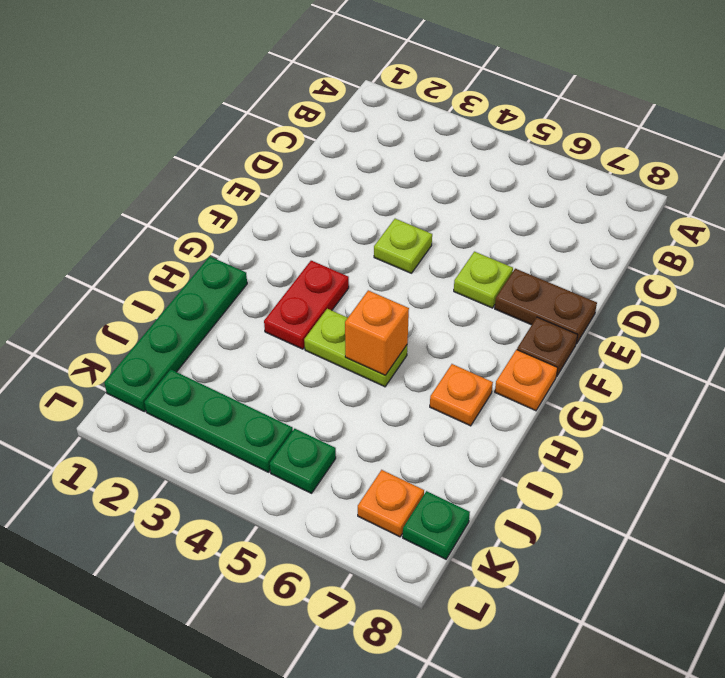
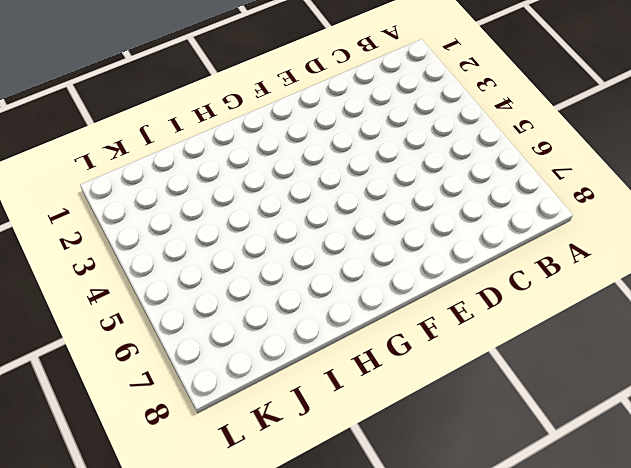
none -> lime plate E4 level 1
none -> lime plate E6 level 1
none -> brown plate E7:E8 level 1

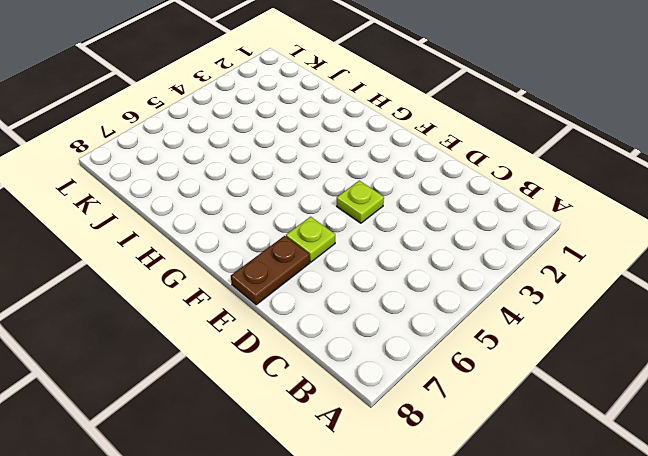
none -> brown plate F8 level 1
none -> red plate G3:H3 level 1
none -> orange plate G8 level 1

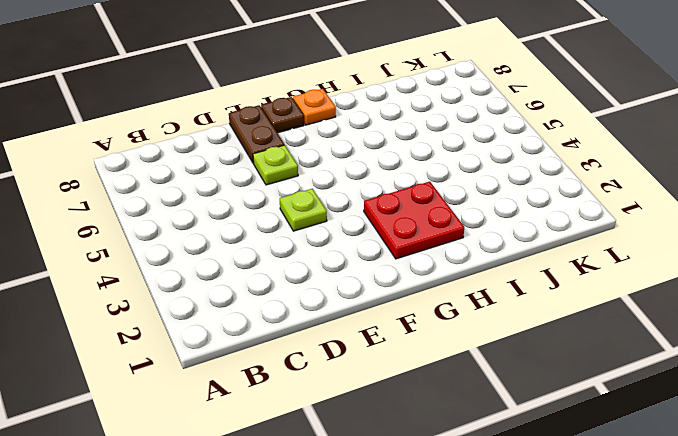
red plate G2:H3 level 1 -> red plate G3:H3 level 1
none -> green plate H1:K1 level 1
none -> lime plate H4:H5 level 1
none -> orange plate H7 level 1

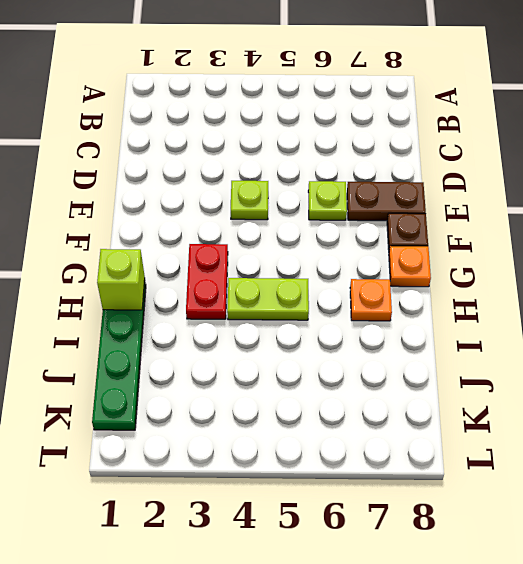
lime brick H1 level 2 -> none
none -> green plate K2:K4 level 1
none -> green plate K5 level 1
none -> orange plate K7 level 1

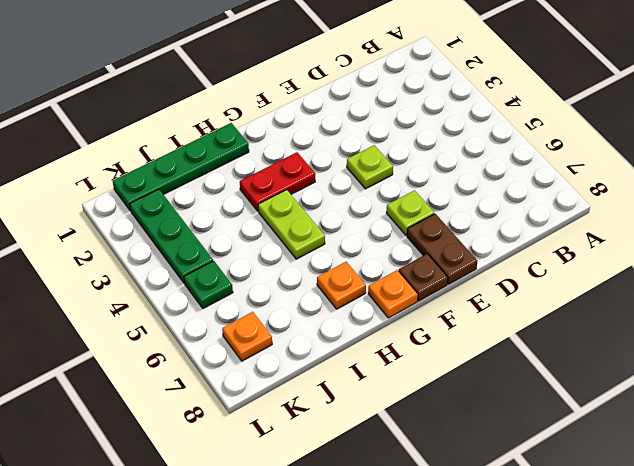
none -> green plate K8 level 1
none -> orange brick H5 level 2

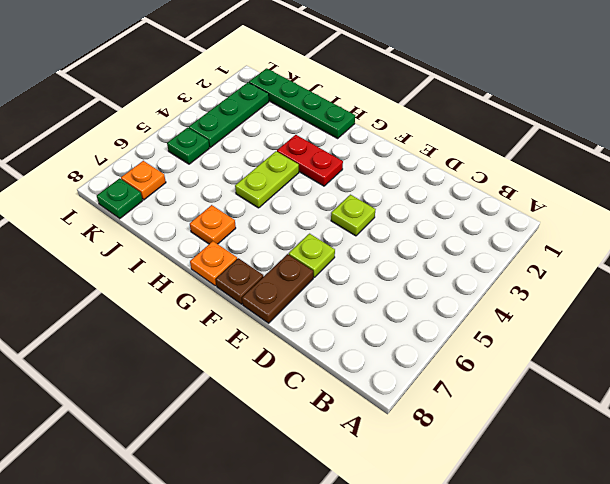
none -> orange brick H5 level 2

